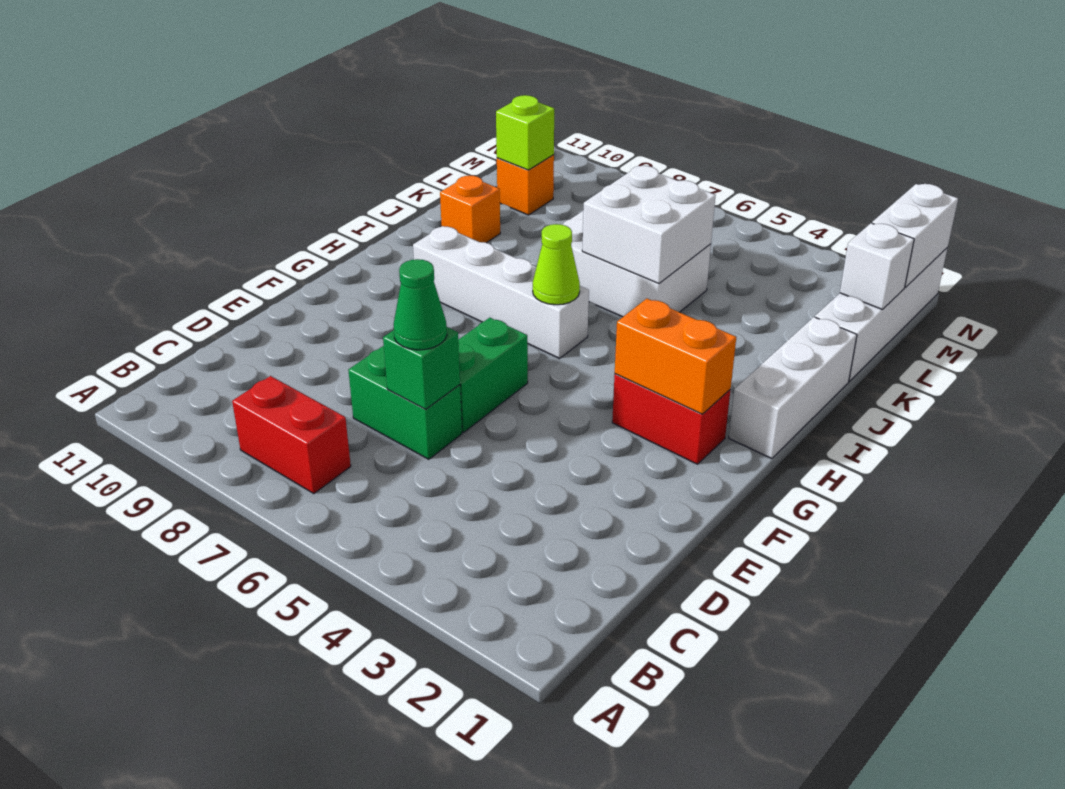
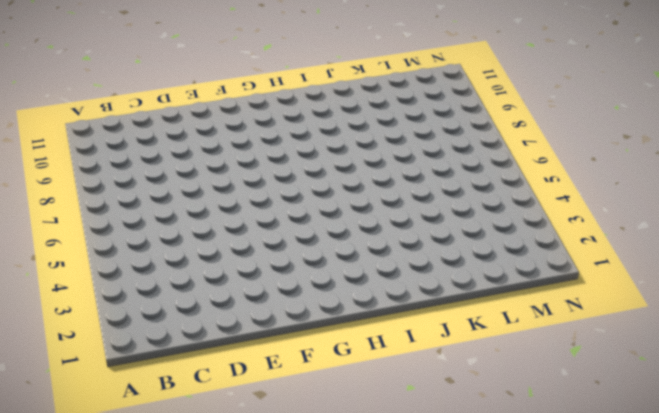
none -> red brick B7:B8 level 1
none -> green brick D6:D7 level 1
none -> green brick E6:F6 level 1

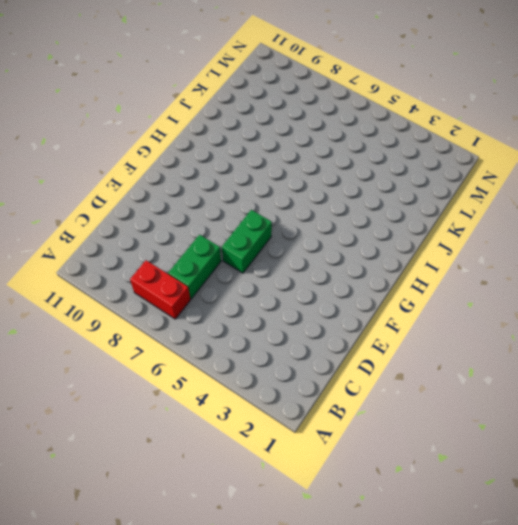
green brick C7:D7 level 1 -> green brick D6:D7 level 1
none -> red brick G2:G3 level 1
none -> white brick H1:J1 level 1
none -> white brick H6:H9 level 1

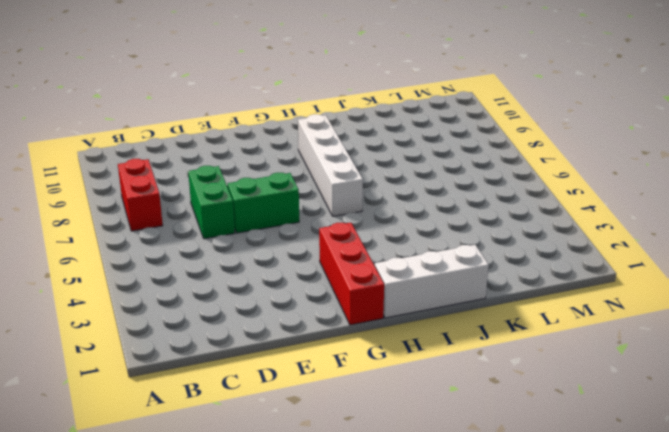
red brick G1:G3 level 1 -> red brick G2:G3 level 1
none -> white brick J5:K7 level 1
none -> orange brick J10 level 1
none -> white brick K1:N1 level 1

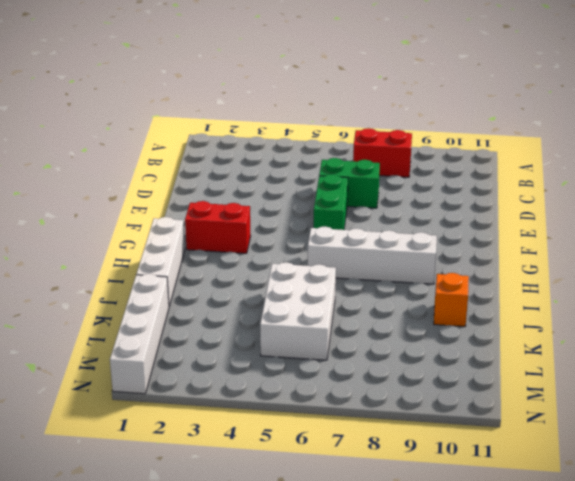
white brick J5:L6 level 1 -> white brick J5:K7 level 1
none -> orange brick L10 level 1
none -> green brick D6 level 2
none -> orange brick G2:G3 level 2

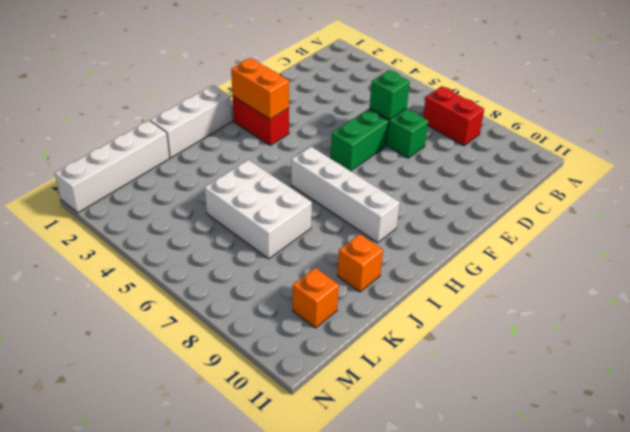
none -> lime cone H6 level 2
none -> white brick J5:K6 level 2
none -> white brick L1 level 2

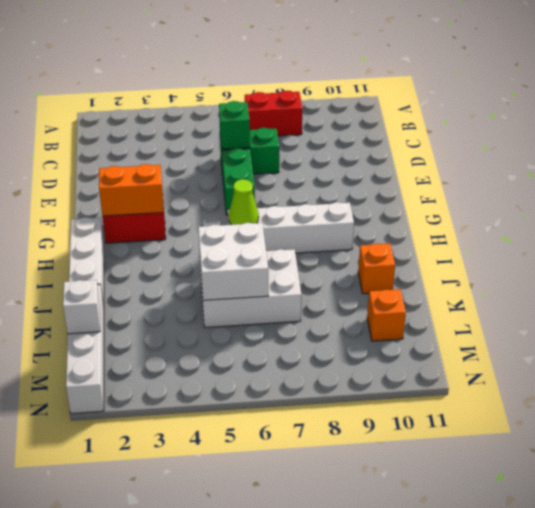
none -> lime brick L10 level 2
none -> white brick M1:N1 level 2
none -> green cone D6 level 3

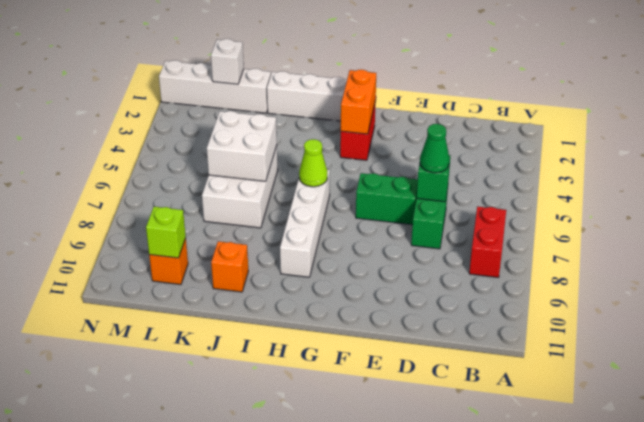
none -> white brick M1:N1 level 2

